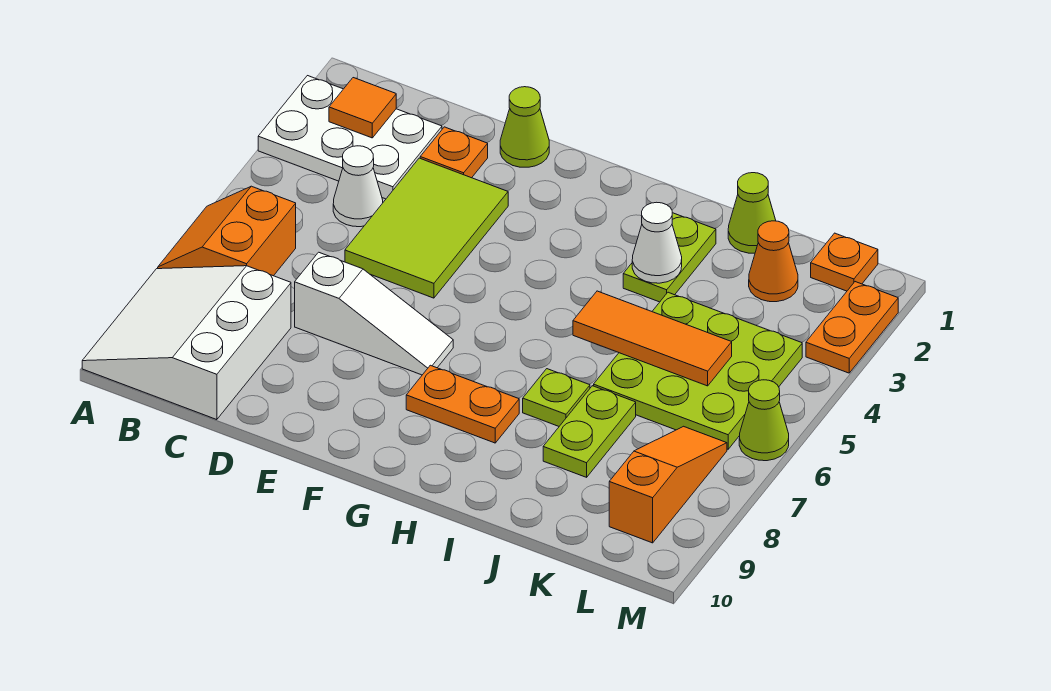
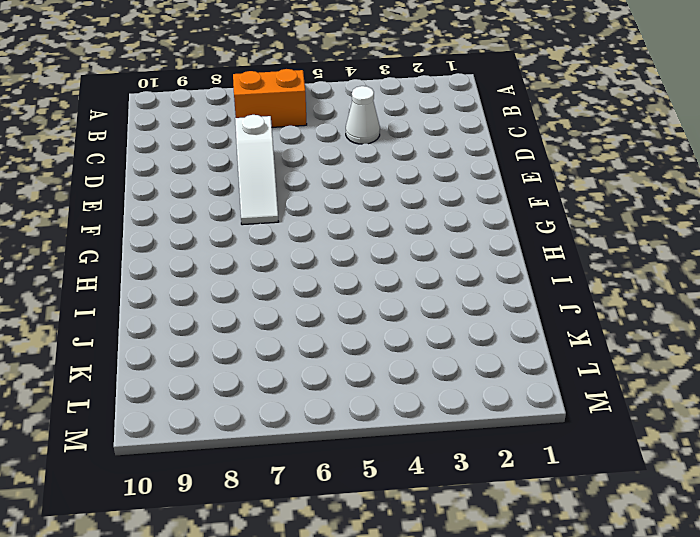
none -> white plate A2:C3 level 1
none -> white slope A8:C10 level 1 top C
none -> orange plate D2 level 1

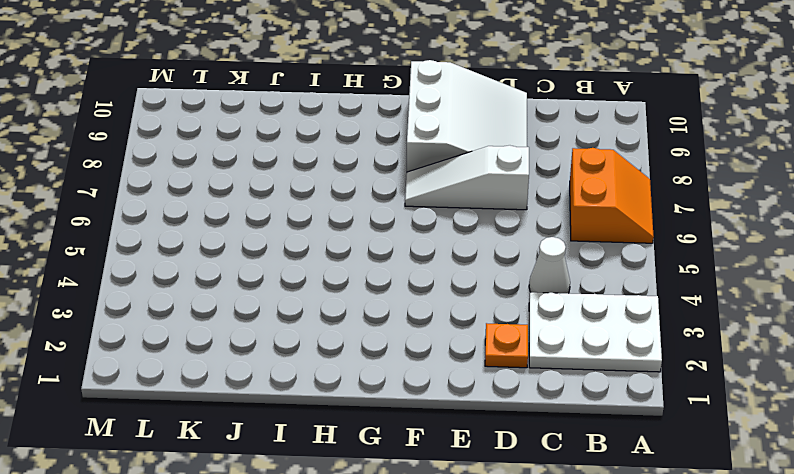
white slope D8:F10 level 1 top F -> white slope A8:C10 level 1 top C
none -> lime tile D3:E5 level 1
none -> lime cone E1 level 1
none -> orange plate G8:H8 level 1

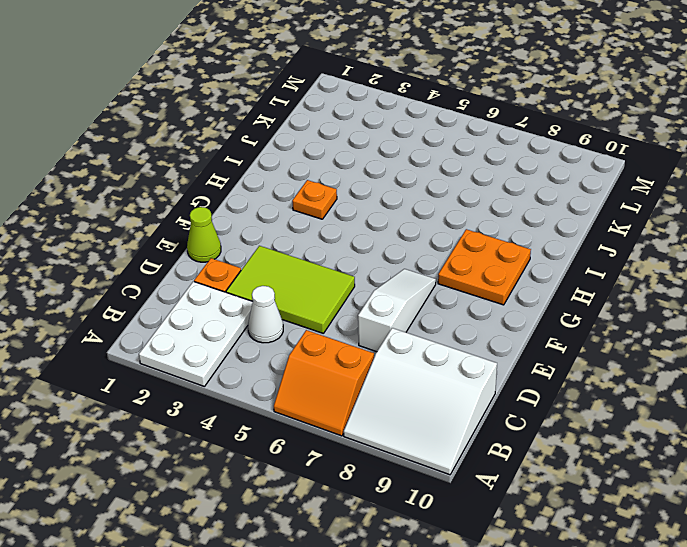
orange plate G8:H9 level 1 -> orange plate G8:H8 level 1
orange plate H3 level 1 -> orange plate L1 level 1
none -> lime plate I2:I3 level 1
none -> lime plate I7 level 1
none -> lime cone J1 level 1

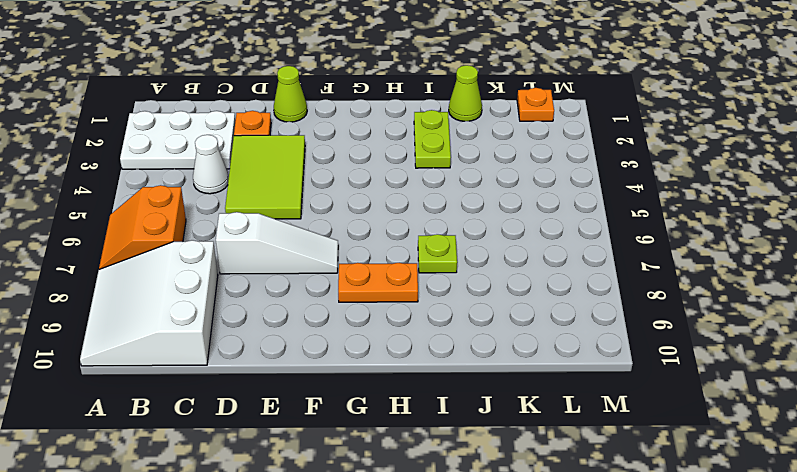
none -> lime plate J4:L6 level 1
none -> lime plate J7:J8 level 1
none -> orange cone K2 level 1

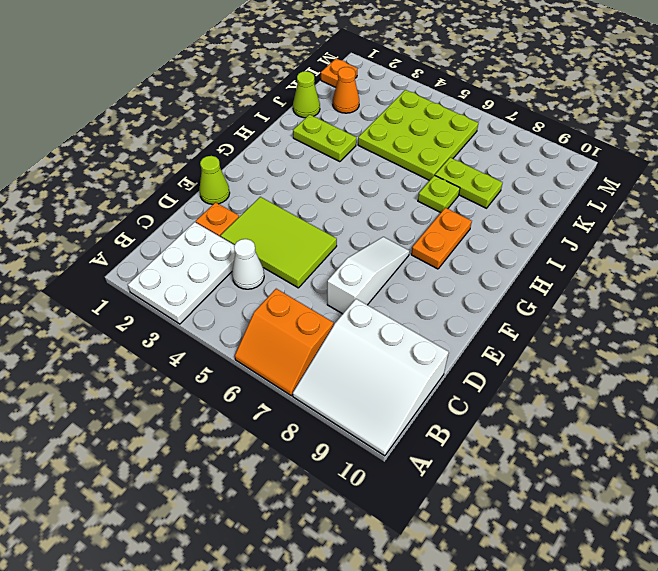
none -> orange slope L7:L9 level 1 top 9
none -> orange plate M2:M3 level 1
none -> lime cone M6 level 1

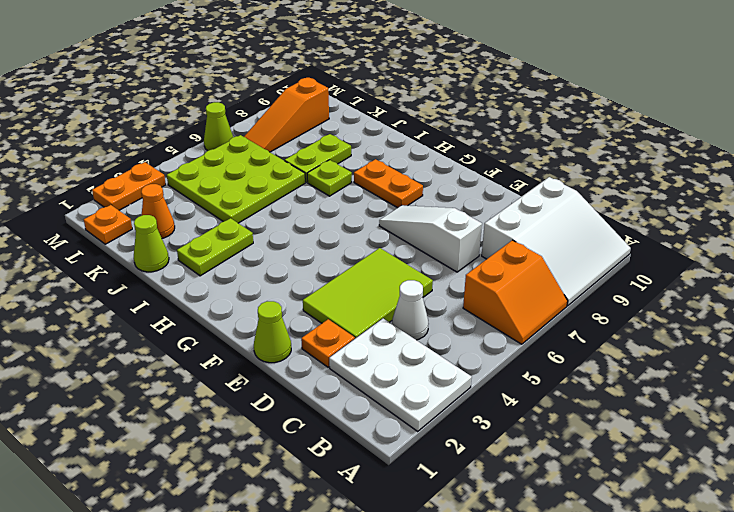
none -> orange tile B2 level 2
none -> white cone I3 level 2
none -> orange tile I5:K5 level 2

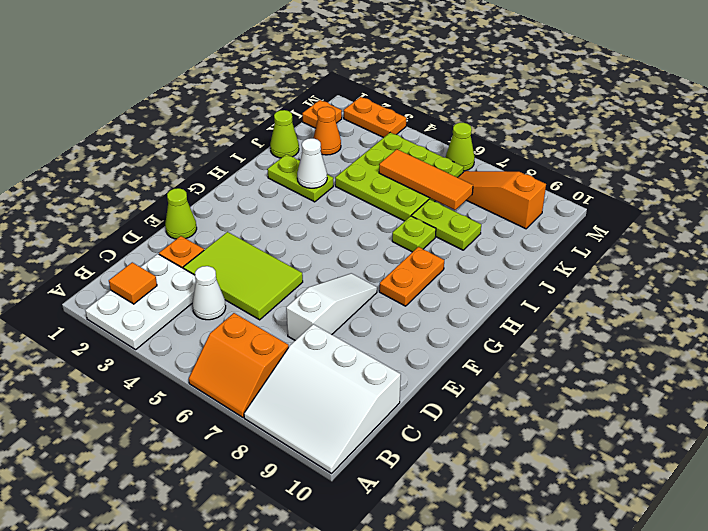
orange tile K5:K7 level 2 -> orange tile I5:K5 level 2

